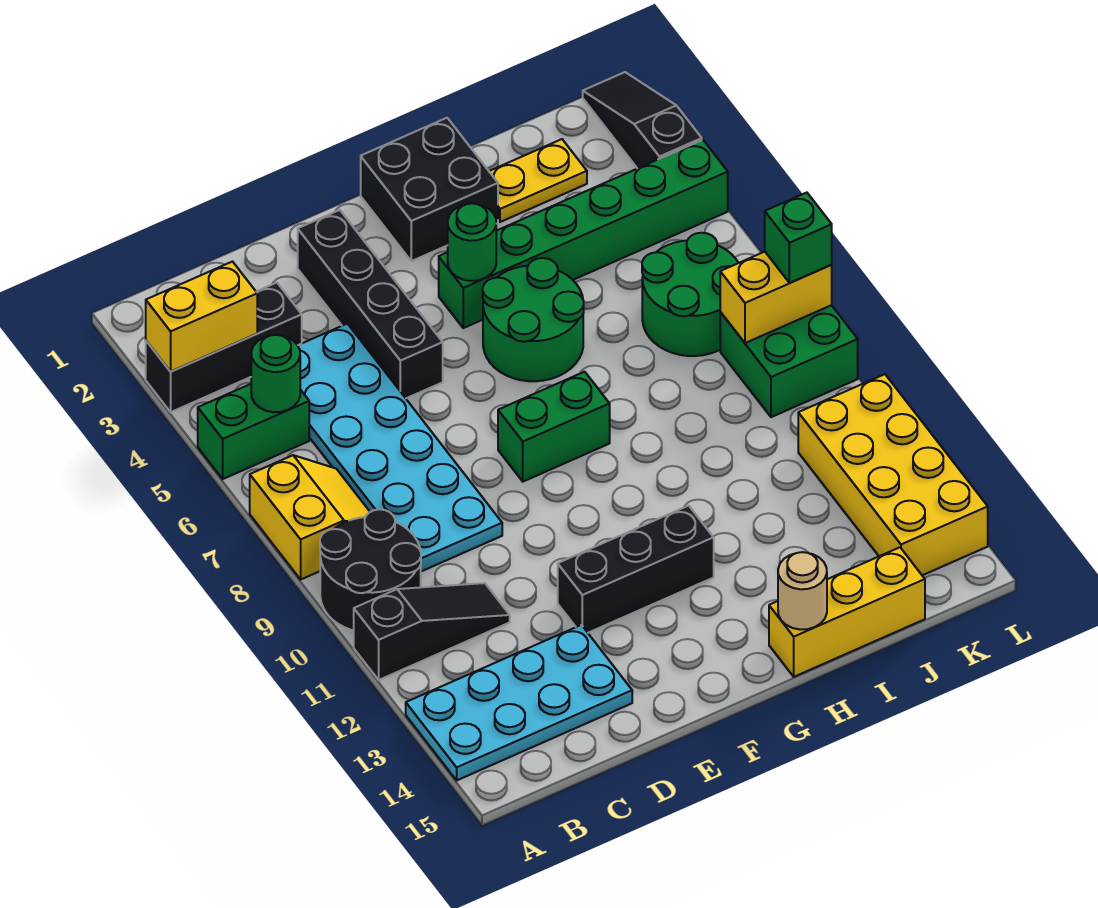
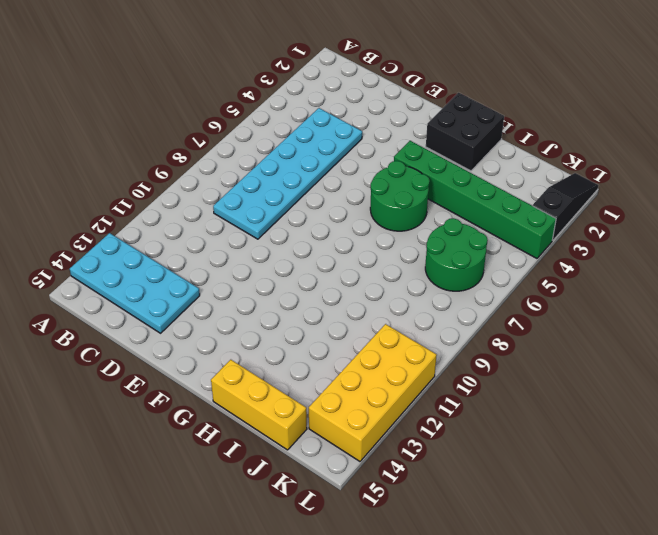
none -> black brick A3:C3 level 1
none -> green brick A5:B5 level 1
none -> yellow slope A7:B8 level 1 top A

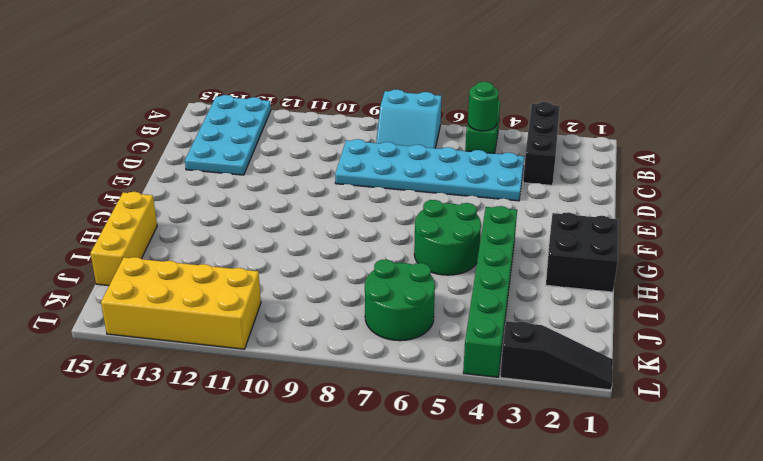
cyan slope A7:B8 level 1 top A -> yellow slope A7:B8 level 1 top A
none -> black round brick A9:B10 level 1
none -> black slope A11:C11 level 1 top A
none -> black brick E2:E5 level 1

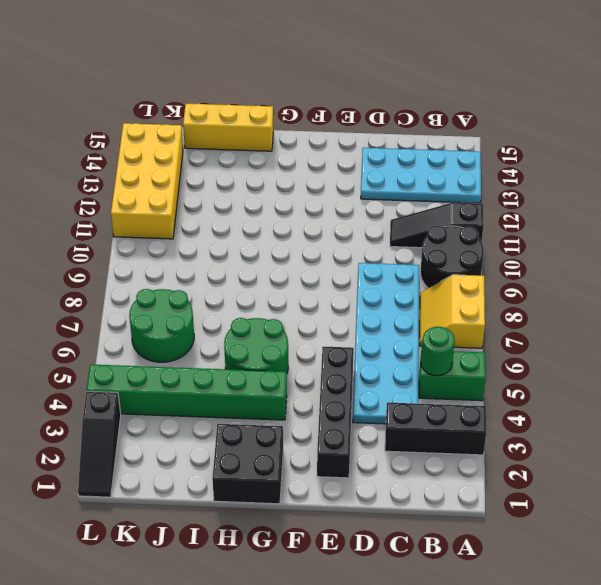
none -> black brick E12:G12 level 1
none -> green brick F8:G8 level 1
none -> yellow plate I2:J2 level 1

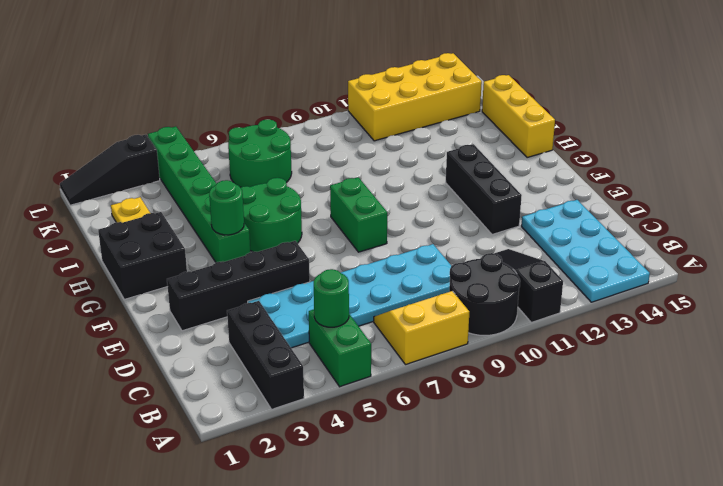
none -> green brick K8:L9 level 1
none -> yellow brick A3:B3 level 2
none -> tan round brick H15 level 2

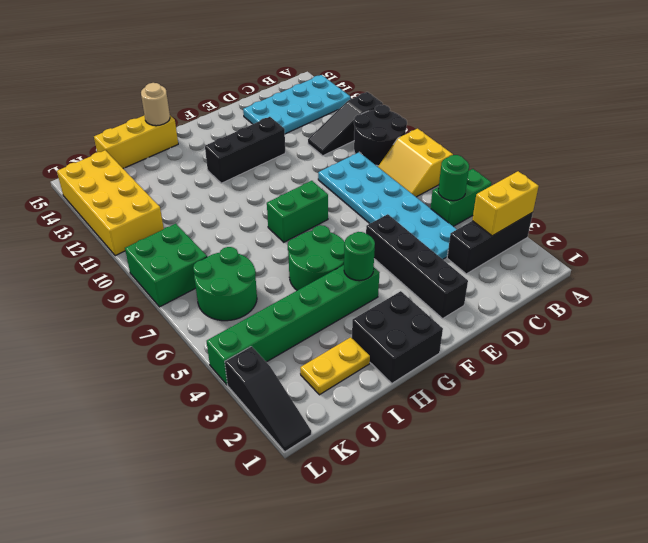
none -> yellow brick K8:L8 level 2
none -> green brick L8 level 3

